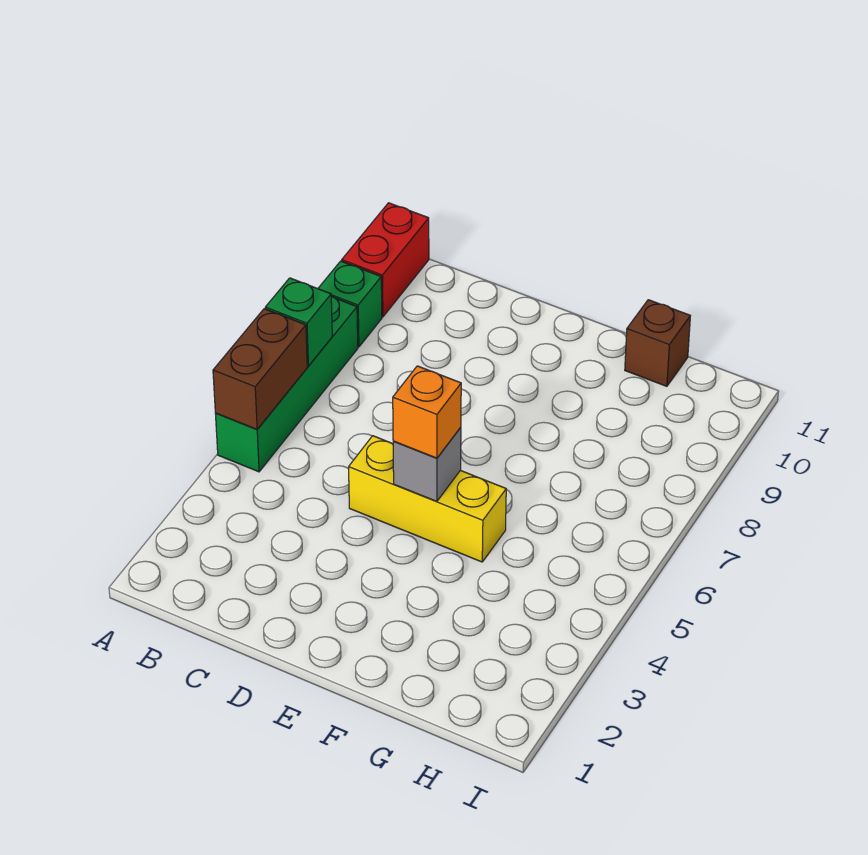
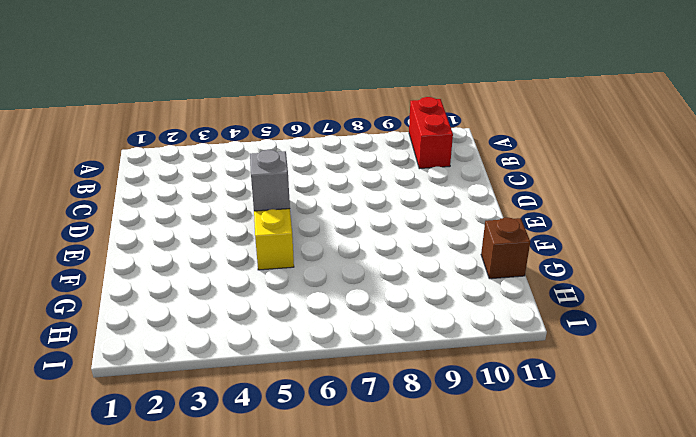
red brick A10:B10 level 1 -> red brick A10:A11 level 1
none -> green brick A5:A8 level 1
none -> green brick A9 level 1

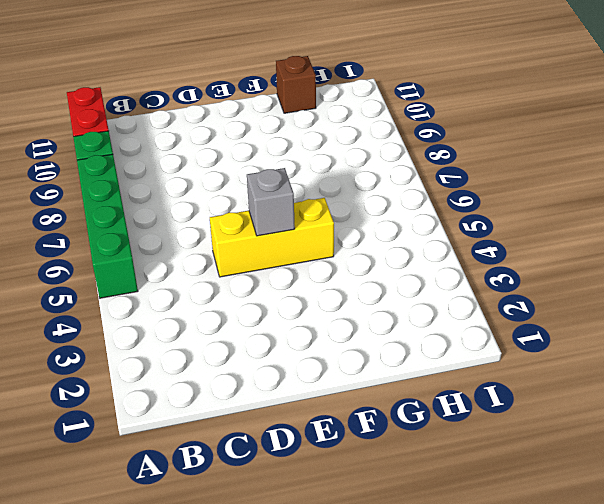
none -> brown brick A5:A6 level 2
none -> green brick A7 level 2

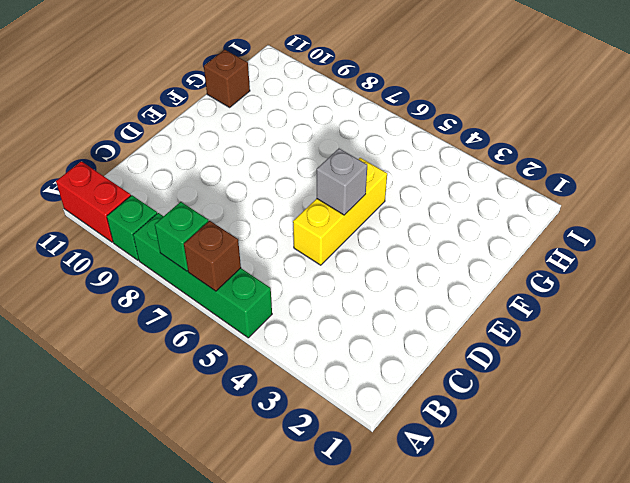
brown brick A6 level 2 -> brown brick A5:A6 level 2
none -> orange brick E5 level 3

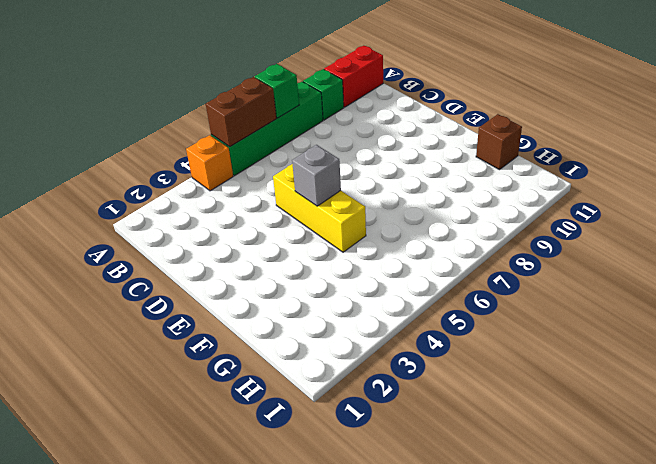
orange brick A4 level 1 -> orange brick E5 level 3

